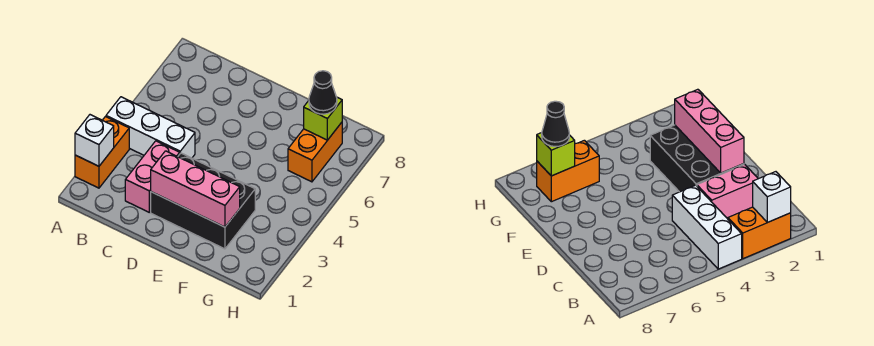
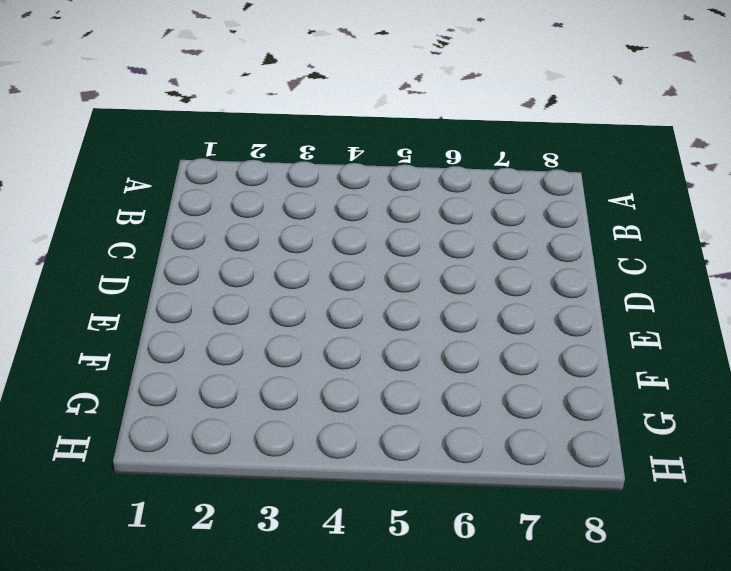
none -> orange brick A2:A3 level 1
none -> white brick A4:C4 level 1

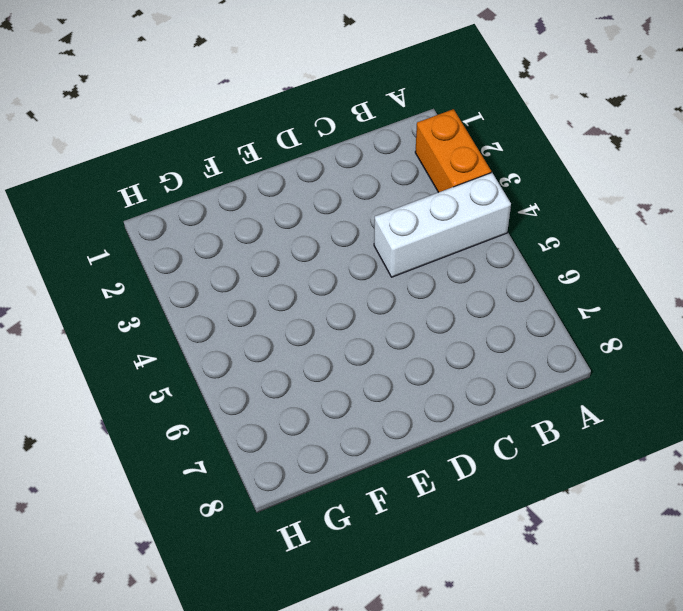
none -> pink brick C2:C3 level 1
none -> black brick D2:F3 level 1

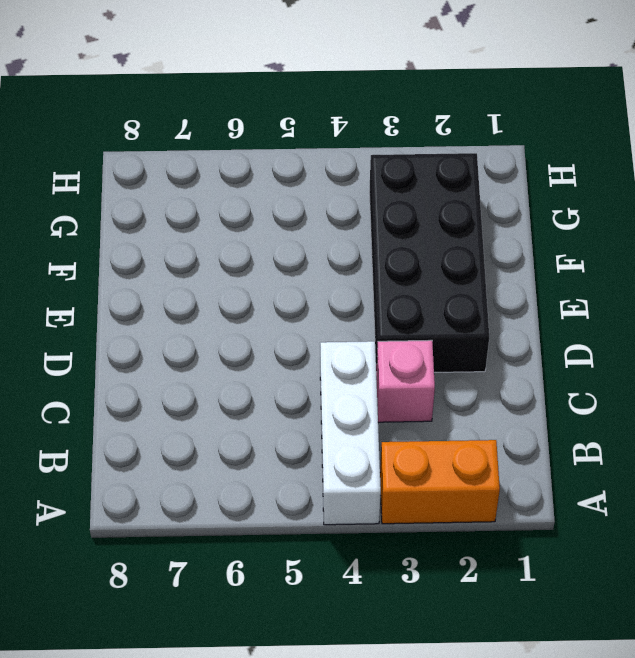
pink brick C3 level 1 -> pink brick C2:C3 level 1
black brick D2:G3 level 1 -> black brick D2:F3 level 1
none -> orange brick G6:G7 level 1
none -> white brick A2 level 2

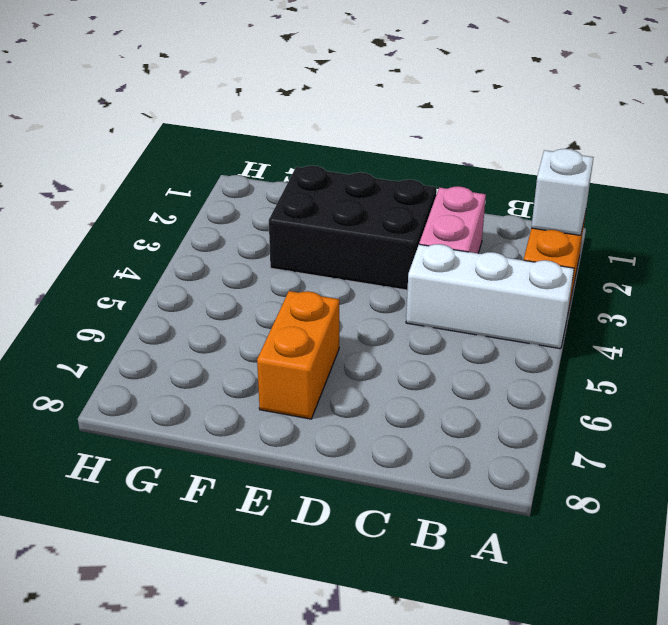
orange brick E6:E7 level 1 -> orange brick G6:G7 level 1
none -> pink brick D2:F2 level 2
none -> lime brick G7 level 2

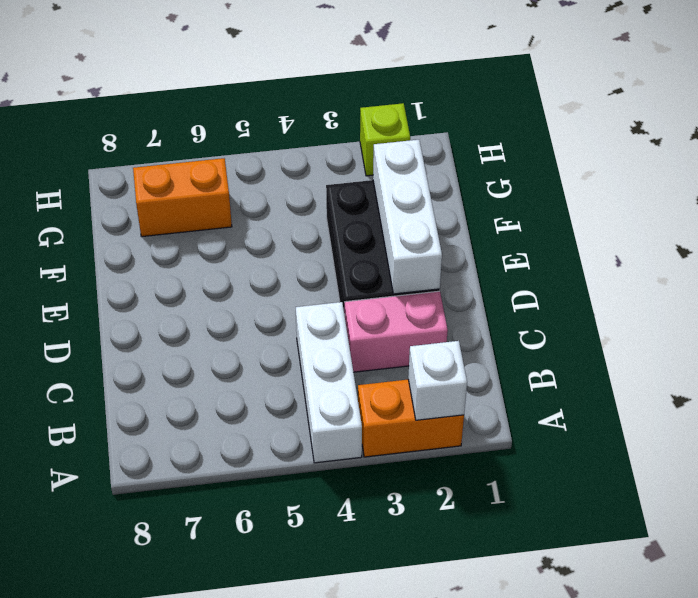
white brick D2:F2 level 2 -> pink brick D2:F2 level 2
lime brick H2 level 1 -> lime brick G7 level 2
none -> black cone G7 level 3

